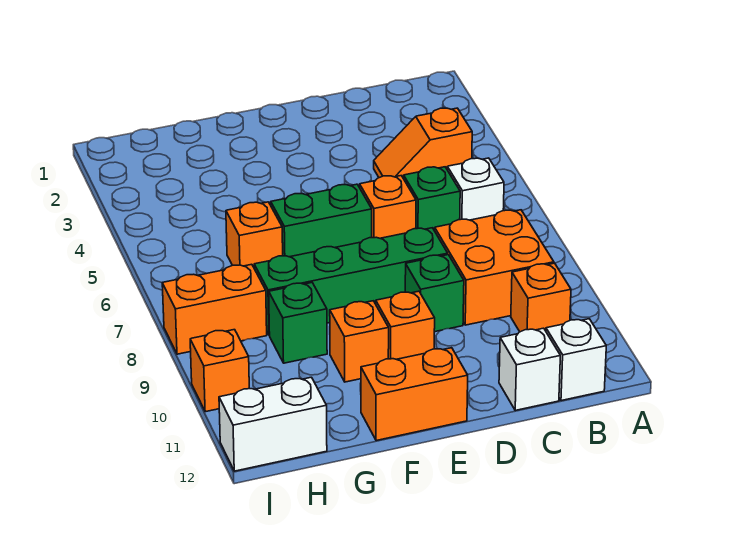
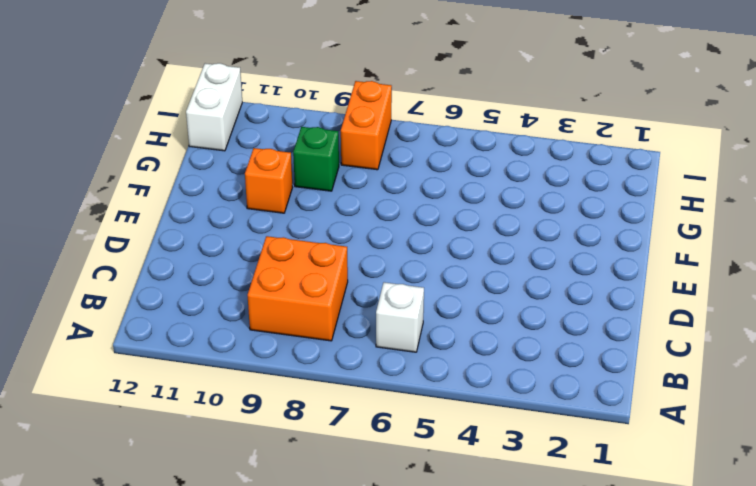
none -> orange slope B4:C4 level 1 top B
none -> orange brick B10 level 1
none -> white brick B12 level 1

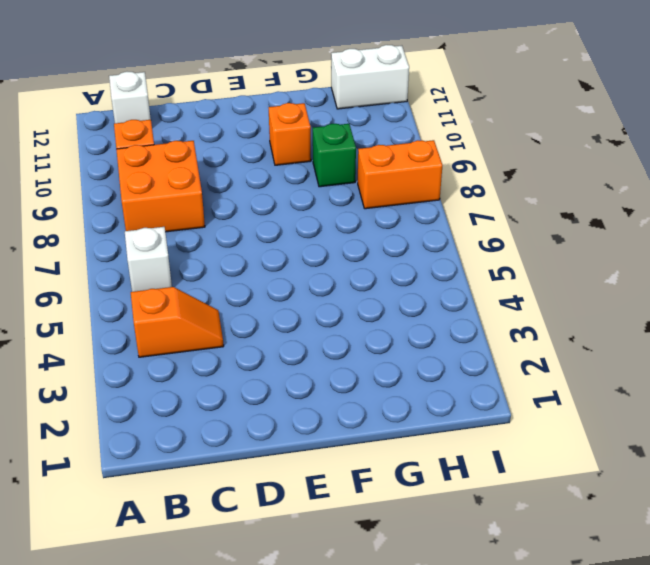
none -> green brick C6 level 1
none -> white brick C12 level 1
none -> orange brick D6 level 1

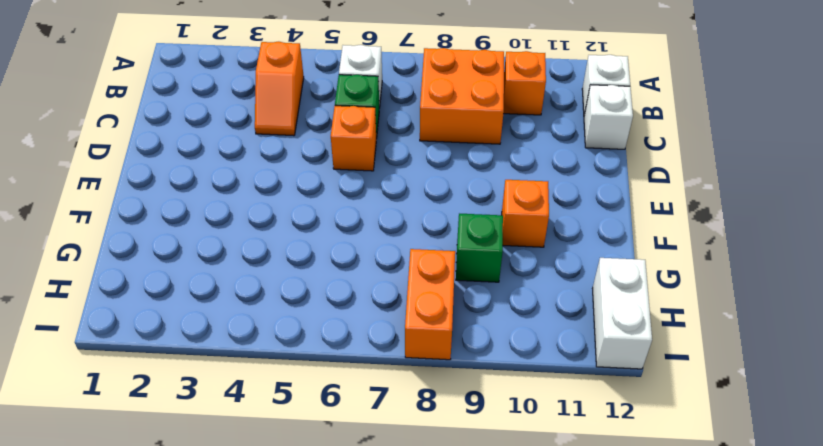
none -> green brick D8:G8 level 1
none -> green brick D9 level 1
none -> green brick E6:F6 level 1

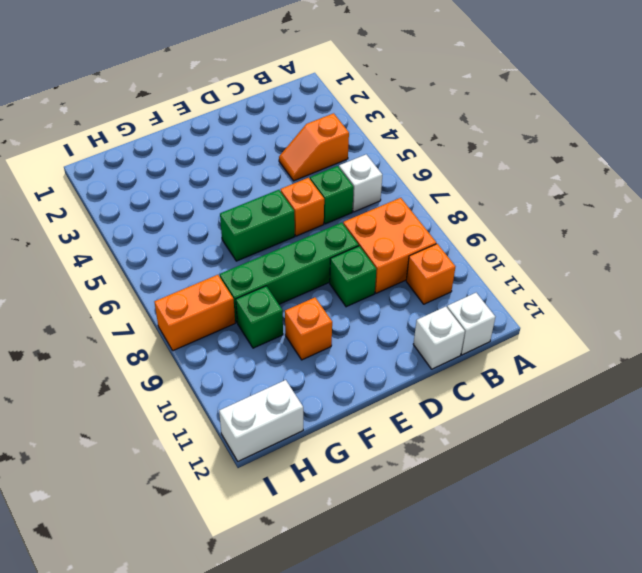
none -> orange brick E10 level 1
none -> orange brick E12:F12 level 1
none -> orange brick G6 level 1

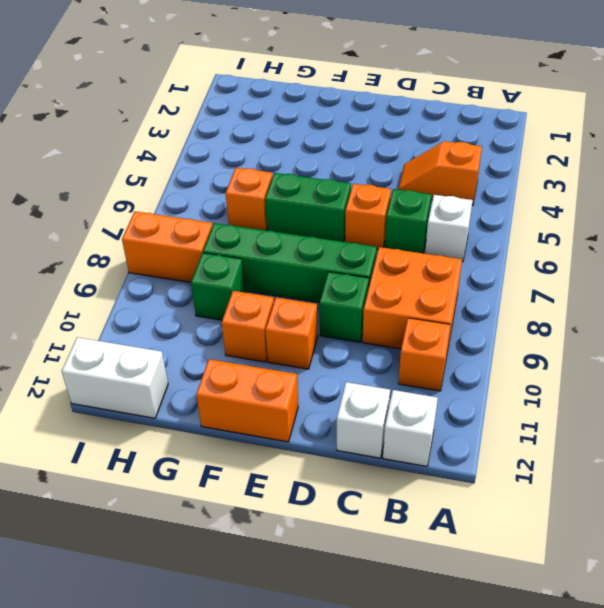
none -> orange brick I10 level 1

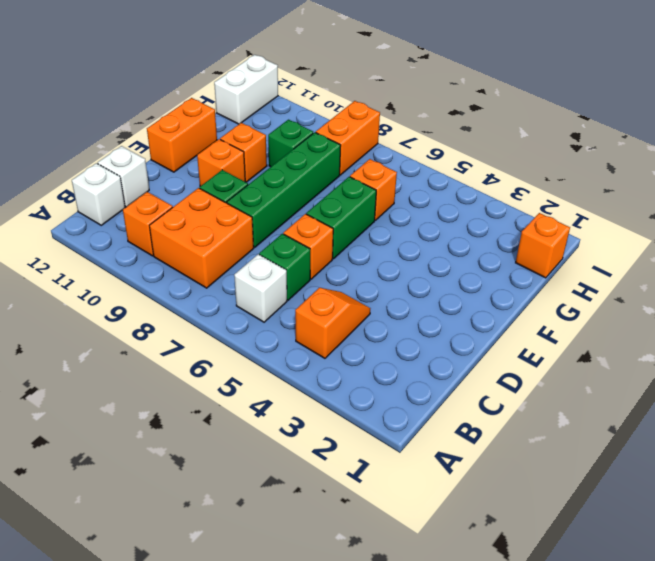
orange brick H1 level 1 -> orange brick I10 level 1

